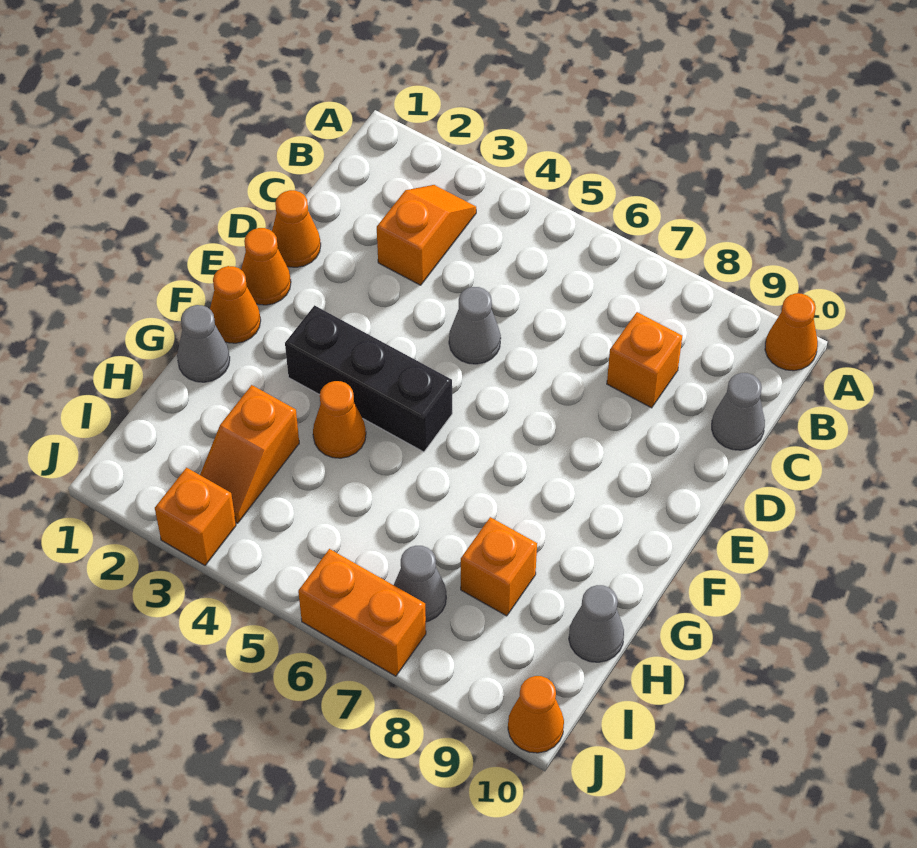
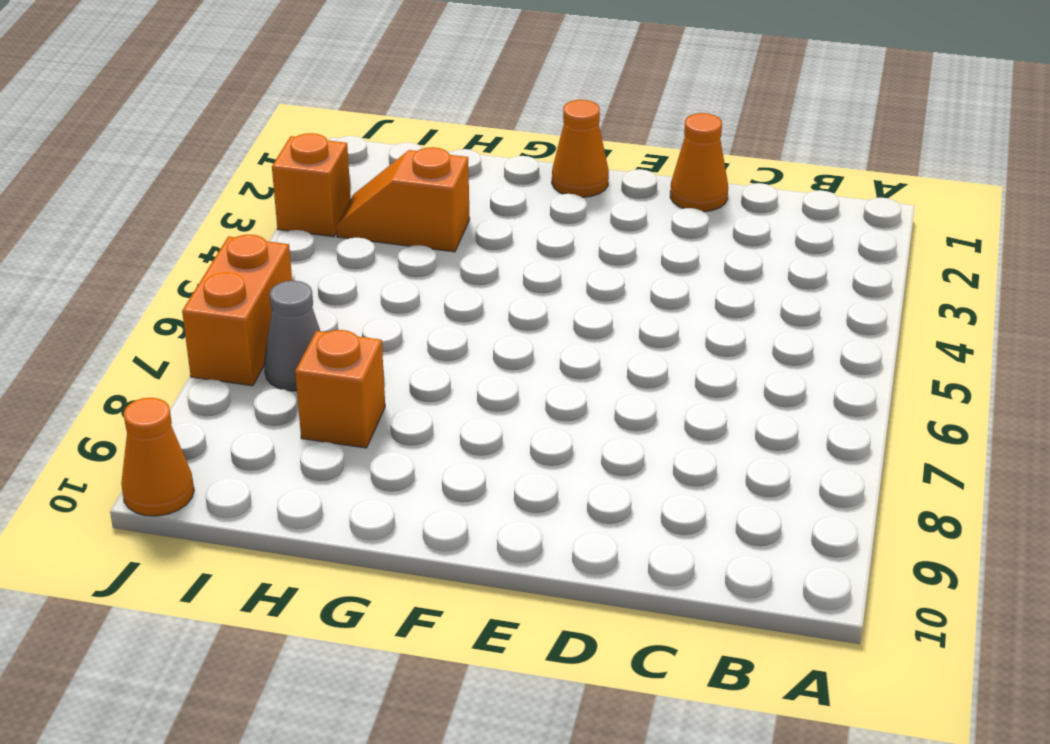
none -> orange cone A10 level 1
none -> orange slope B3:C3 level 1 top C
none -> orange brick C8 level 1

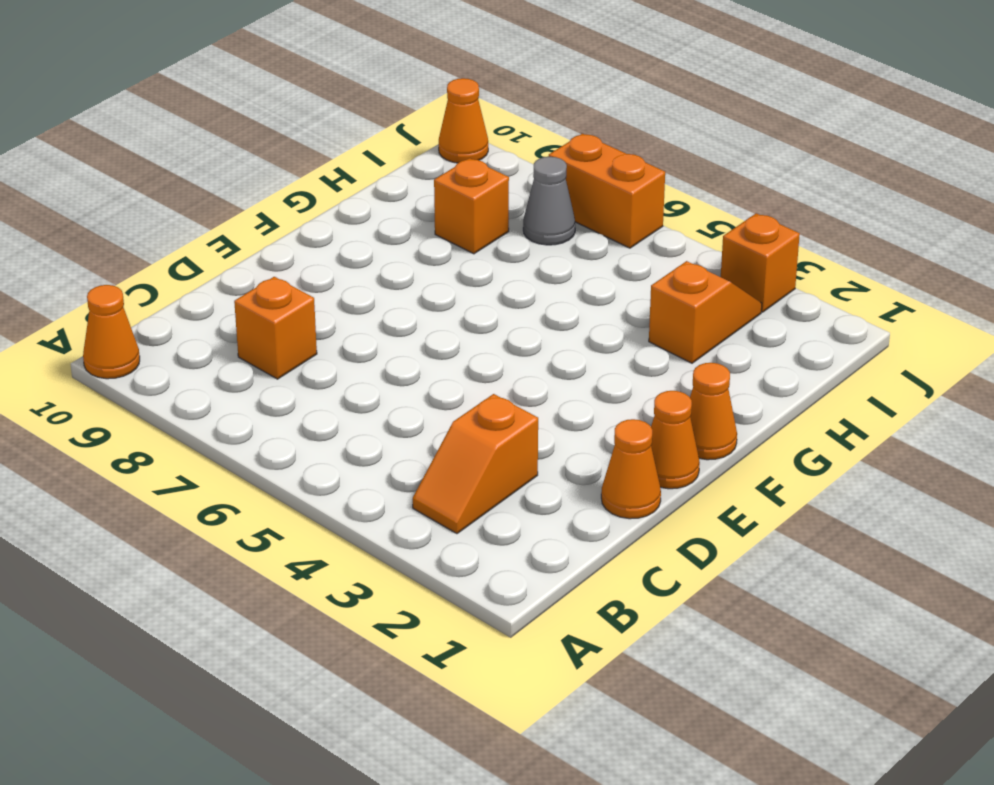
none -> grey cone C10 level 1
none -> grey cone D5 level 1
none -> black brick F3:F5 level 1

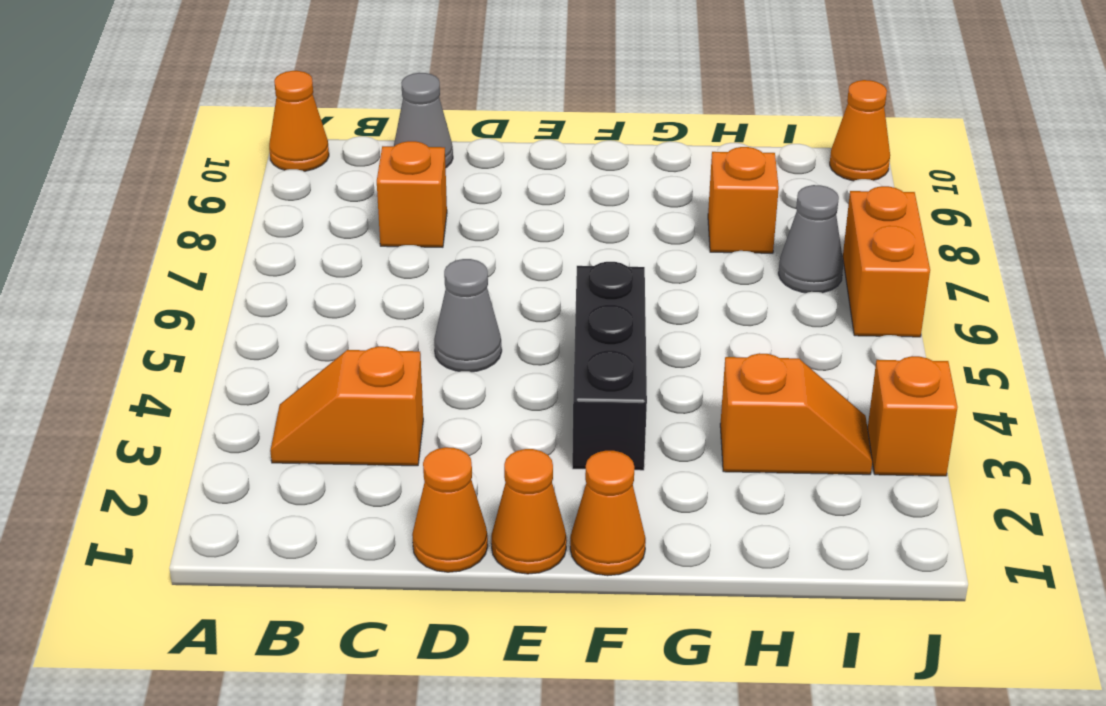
none -> grey cone G1 level 1
none -> orange cone G4 level 1
none -> grey cone H10 level 1

